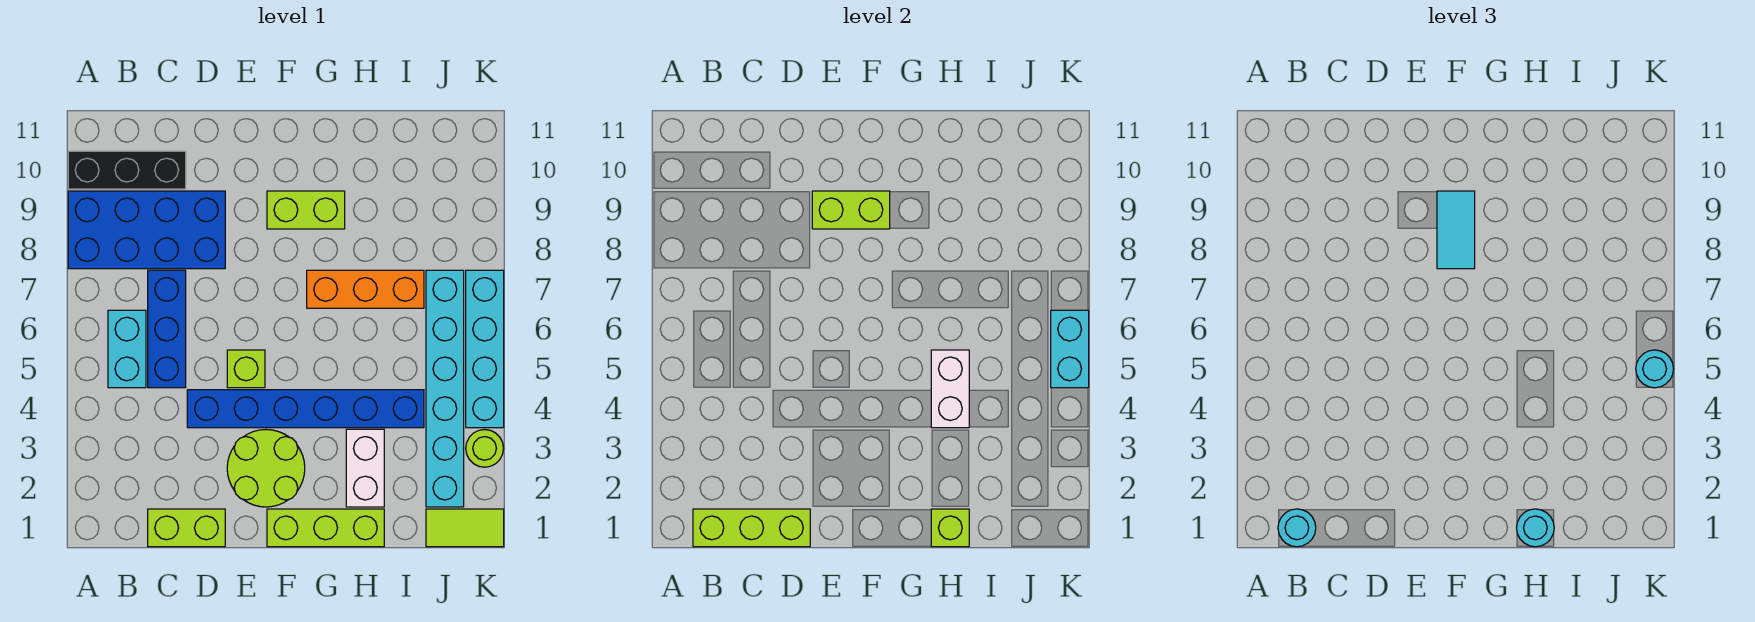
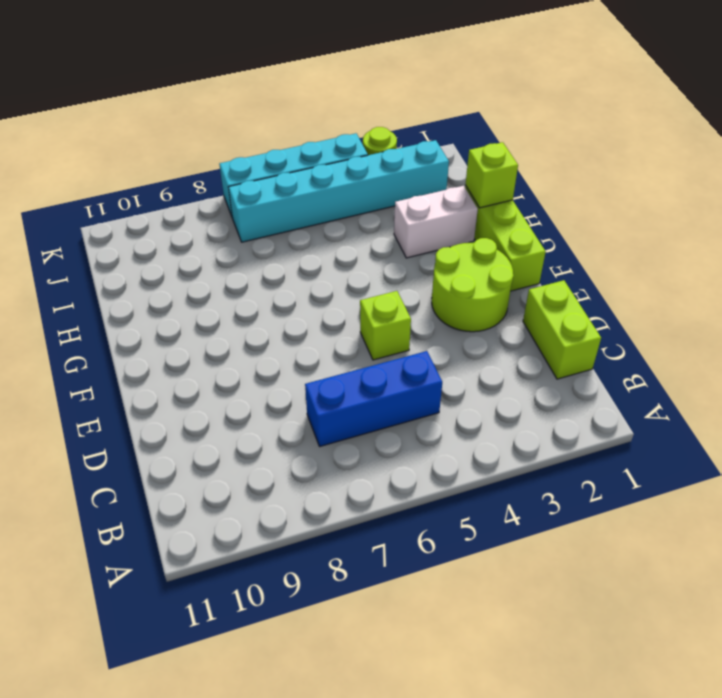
none -> blue brick A8:D9 level 1
none -> black brick A10:C10 level 1
none -> cyan brick B5:B6 level 1

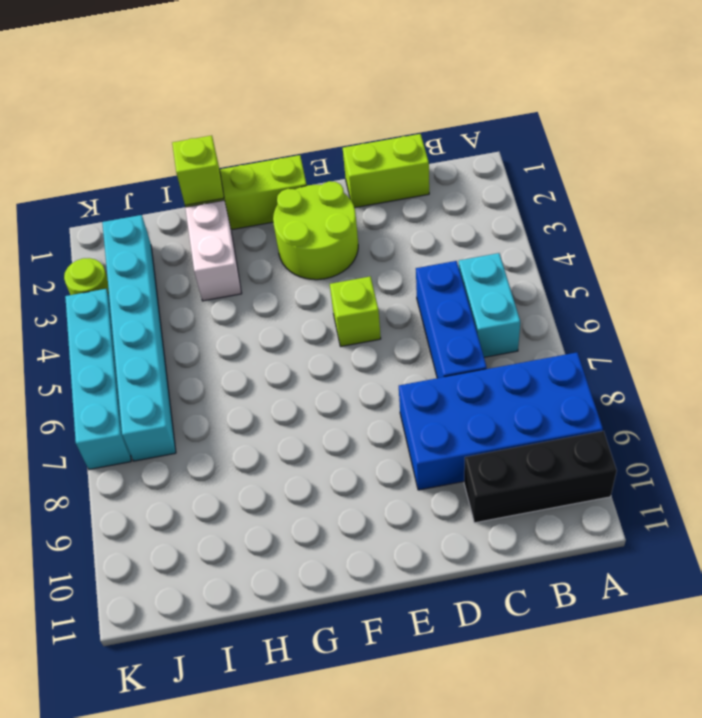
none -> blue brick D4:I4 level 1
none -> lime brick F9:G9 level 1
none -> orange brick G7:I7 level 1

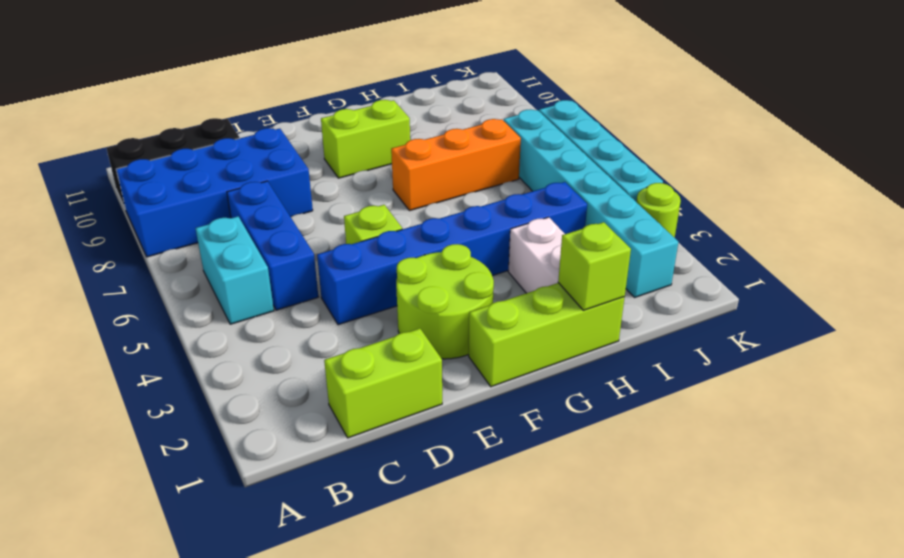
none -> lime tile J1:K1 level 1
none -> lime brick B1:D1 level 2
none -> lime brick E9:F9 level 2

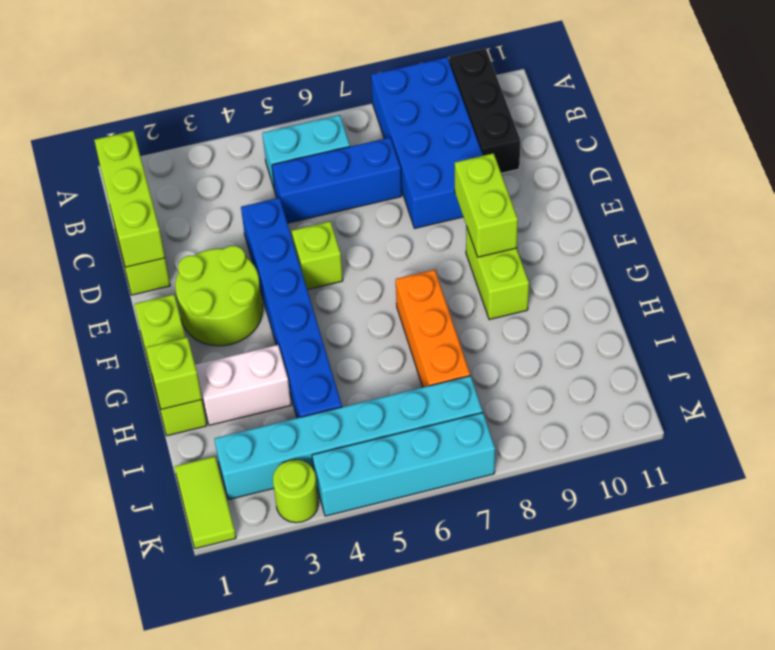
none -> white brick H4:H5 level 2
none -> cyan brick K5:K6 level 2
none -> cyan round brick B1 level 3

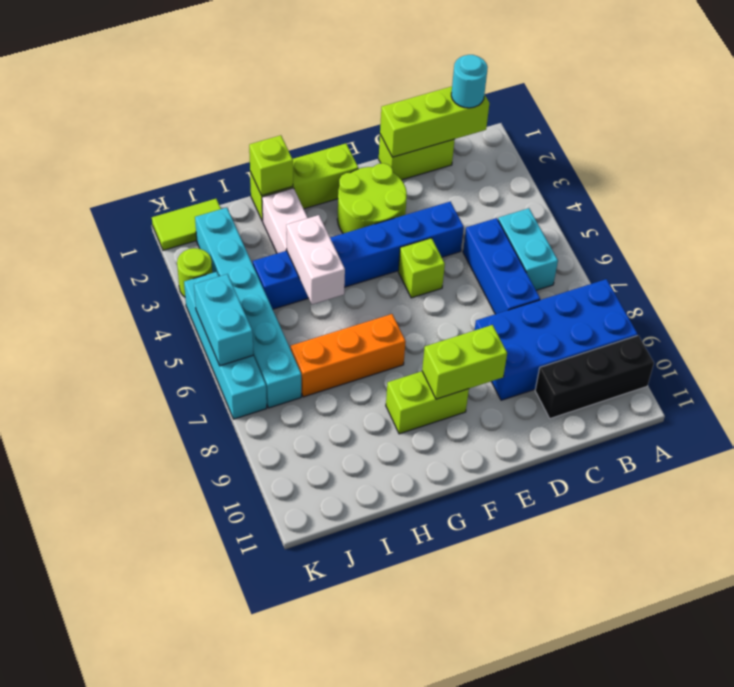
none -> cyan tile F8:F9 level 3
none -> cyan round brick H1 level 3
none -> cyan round brick K5 level 3

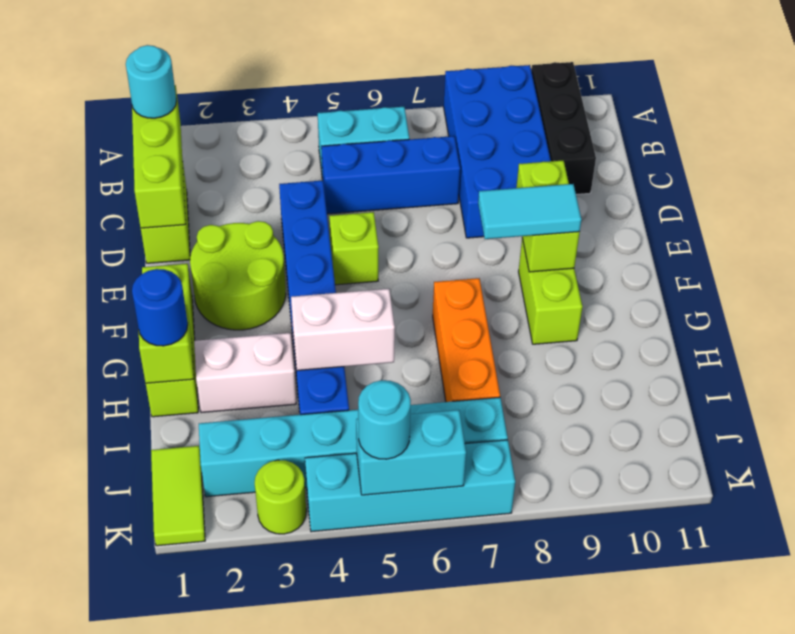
blue round brick H1 level 3 -> cyan round brick H1 level 3

